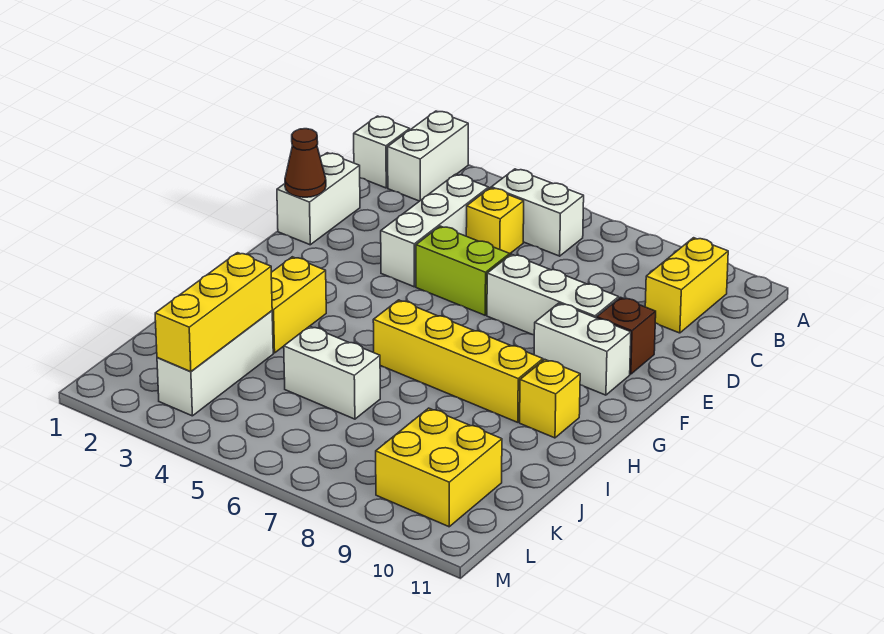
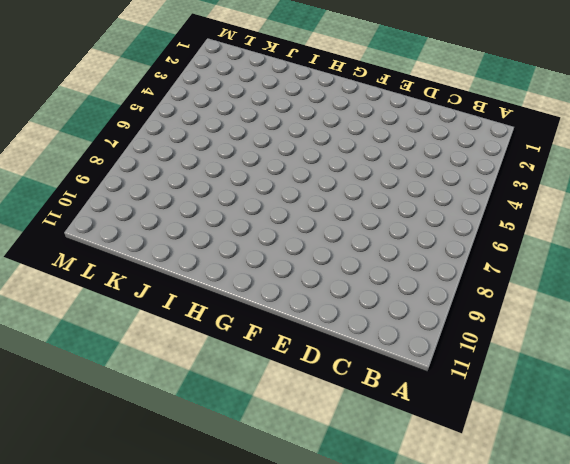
none -> white brick A2:B2 level 1
none -> white brick B1 level 1
none -> white brick B5:B6 level 1

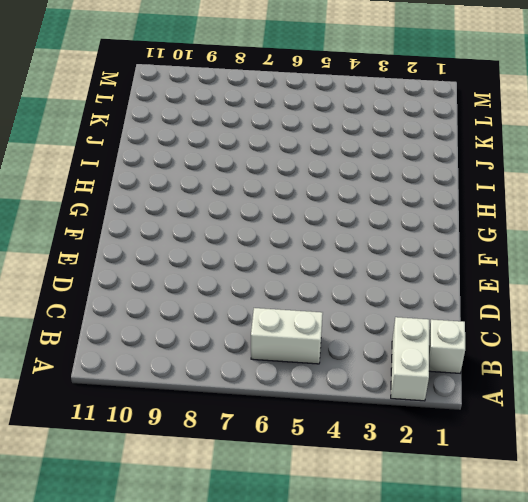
none -> yellow brick B10:C10 level 1
none -> white brick C4:E4 level 1
none -> yellow brick C5 level 1

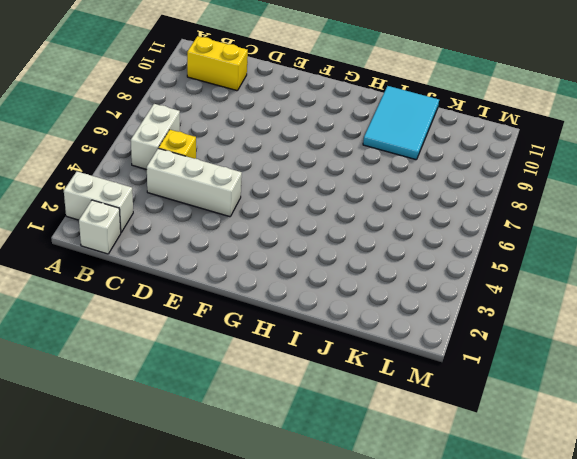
cyan tile I9:J11 level 1 -> none
none -> white brick D1:E1 level 1
none -> lime brick E5:E6 level 1
none -> white brick E7:E9 level 1

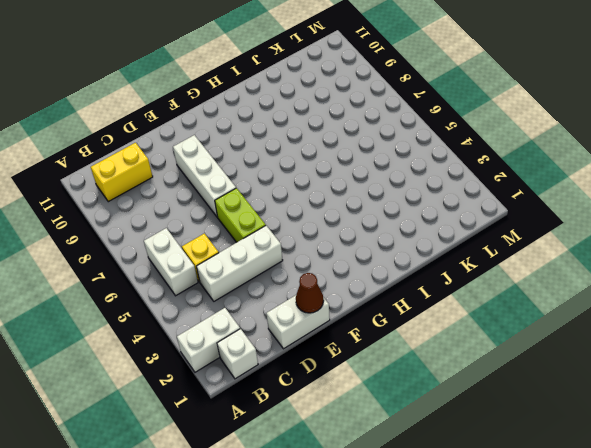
none -> brown brick E10 level 1
none -> white brick F9:F10 level 1
none -> yellow brick H3:I3 level 1

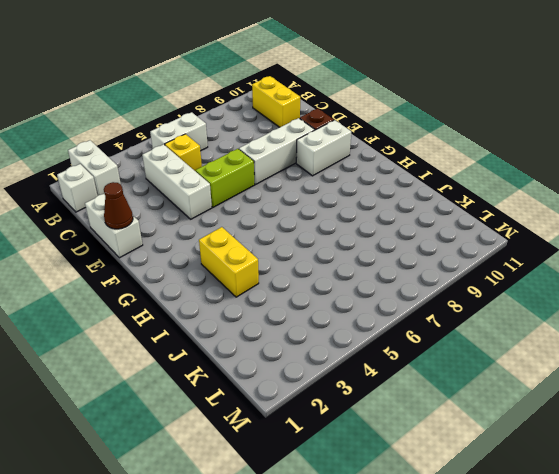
none -> yellow brick H6:H9 level 1
none -> yellow brick H10 level 1
none -> white brick J3:L3 level 1

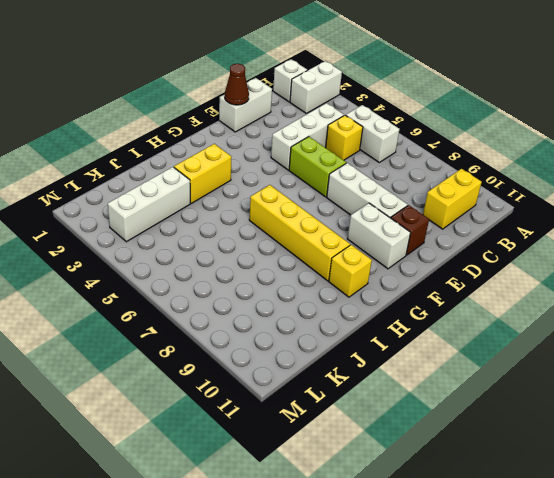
none -> white brick J5:J6 level 1
none -> yellow brick K9:L10 level 1
none -> yellow brick J3:L3 level 2

